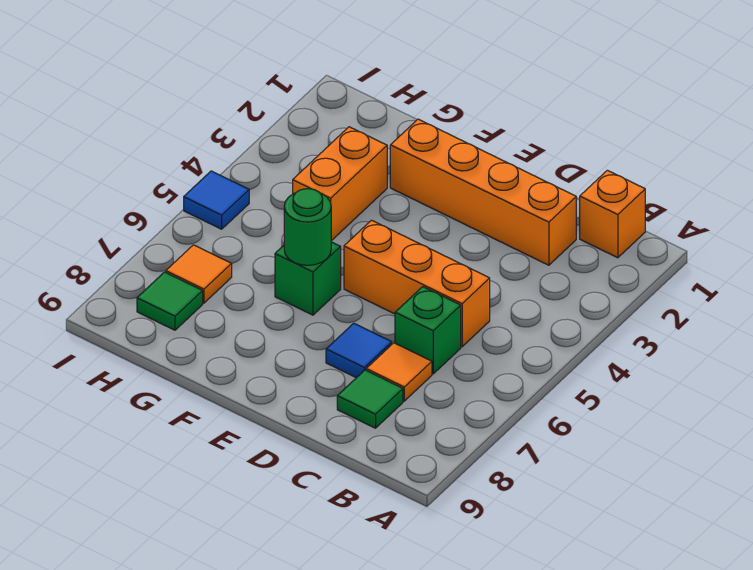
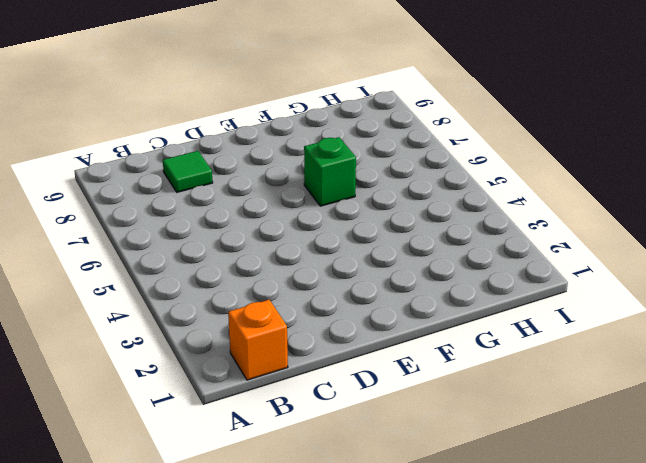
none -> orange brick C2:F2 level 1
none -> orange brick C5:E5 level 1
none -> green brick C6 level 1

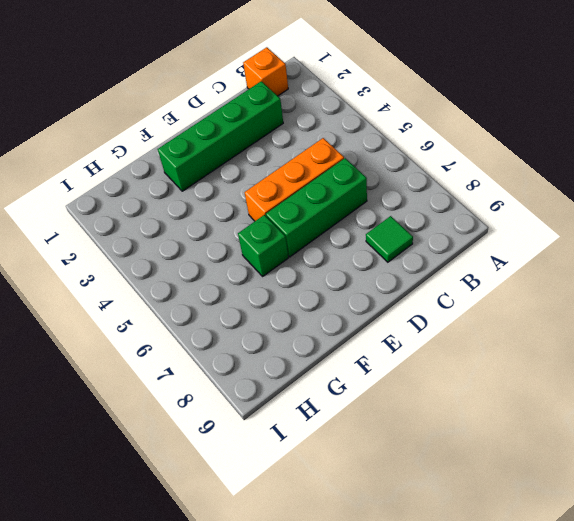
green brick C2:F2 level 1 -> orange brick C2:F2 level 1
green brick C6:E6 level 1 -> green brick C6 level 1
none -> orange tile C7 level 1
none -> blue tile D7 level 1
none -> orange brick G3:G4 level 1

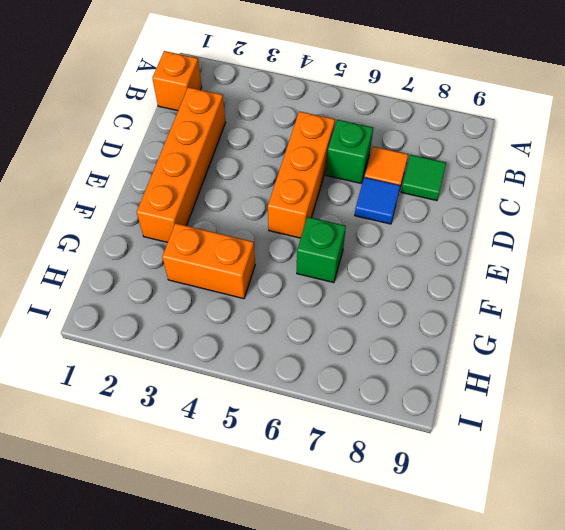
none -> orange tile H7 level 1
none -> green tile H8 level 1
none -> blue tile I5 level 1

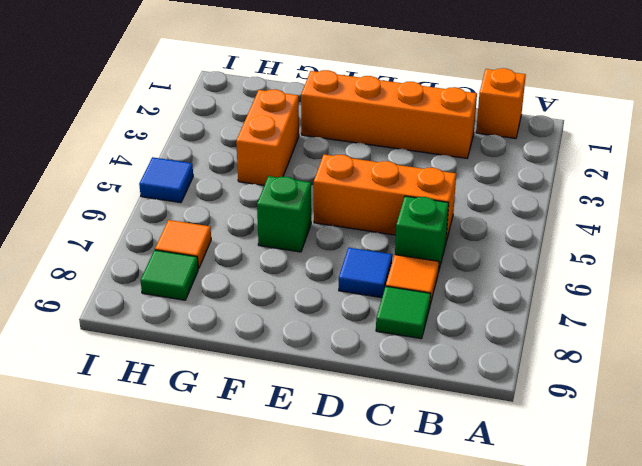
none -> green round brick F6 level 2

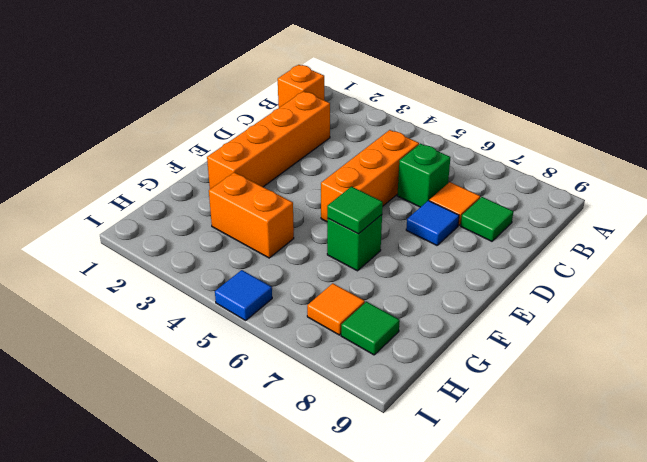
green tile F6 level 2 -> green round brick F6 level 2

